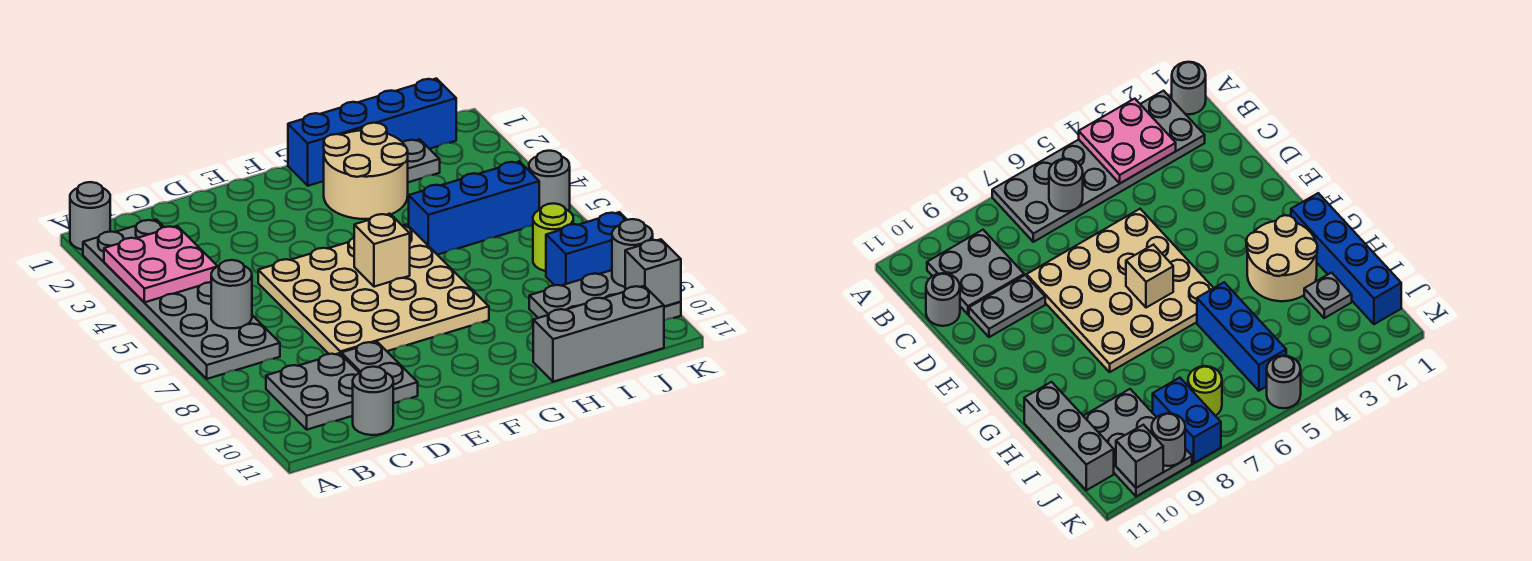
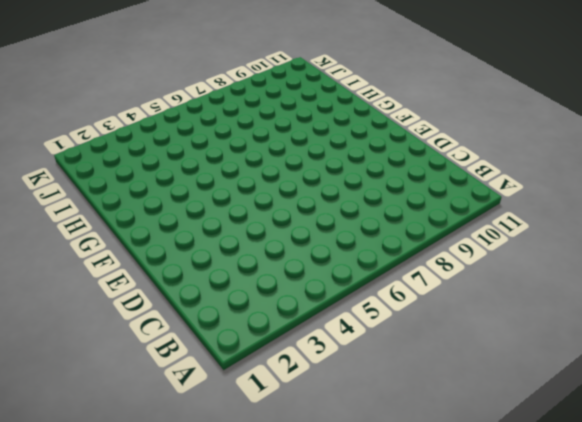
none -> grey round brick A1 level 1
none -> grey plate A2:B7 level 1
none -> grey plate B9:C10 level 1

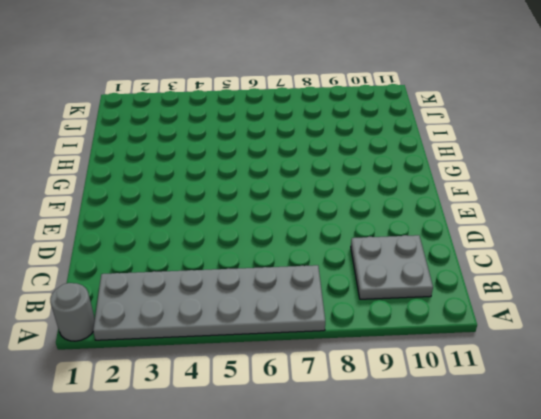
none -> grey round brick C11 level 1
none -> tan plate D5:G8 level 1
none -> grey plate D9:D10 level 1

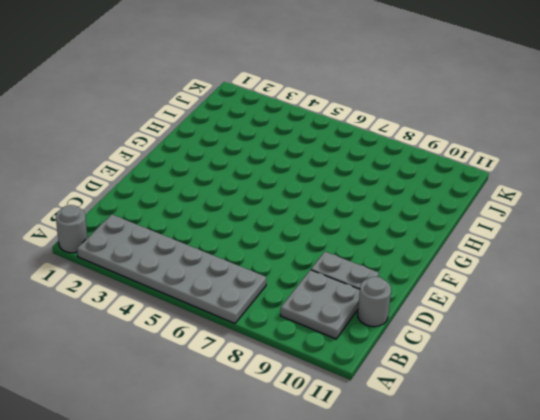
none -> tan plate D5:G8 level 1
none -> blue brick G1:J1 level 1
none -> tan round brick G2:H3 level 1

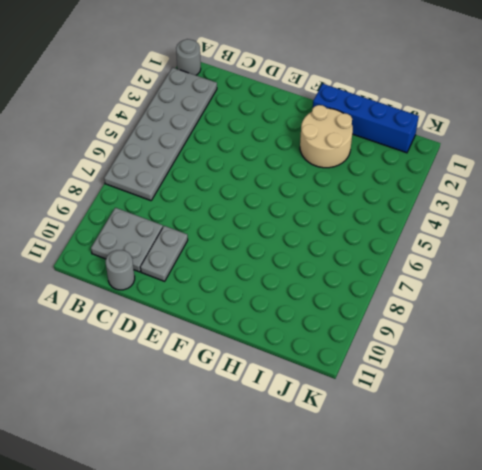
none -> tan plate D5:G8 level 1
none -> blue brick H5:J5 level 1
none -> grey brick H11:J11 level 1

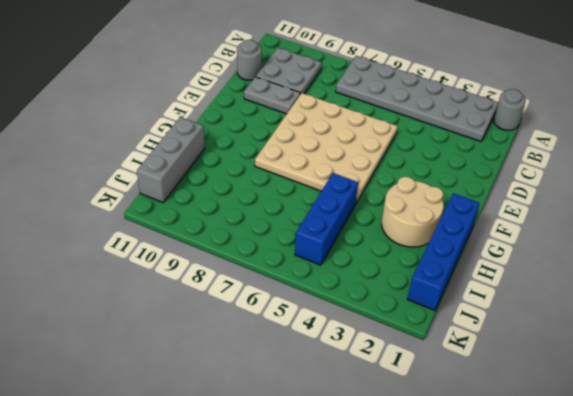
none -> grey plate I2 level 1
none -> grey plate I9:K10 level 1
none -> lime round brick J7 level 1

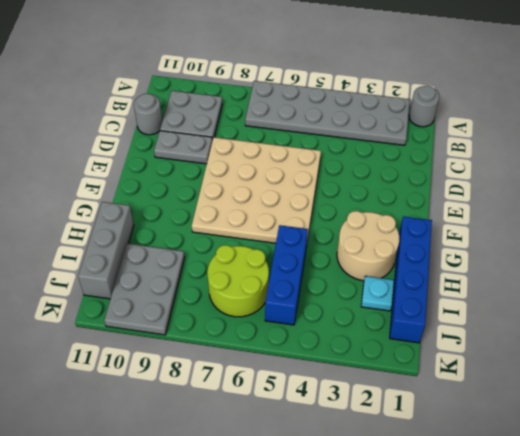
cyan plate I2 level 1 -> grey plate I2 level 1
lime round brick I6:J7 level 1 -> lime round brick J7 level 1
none -> blue brick J8:K8 level 1
none -> grey round brick K5 level 1
none -> pink plate A3:B4 level 2

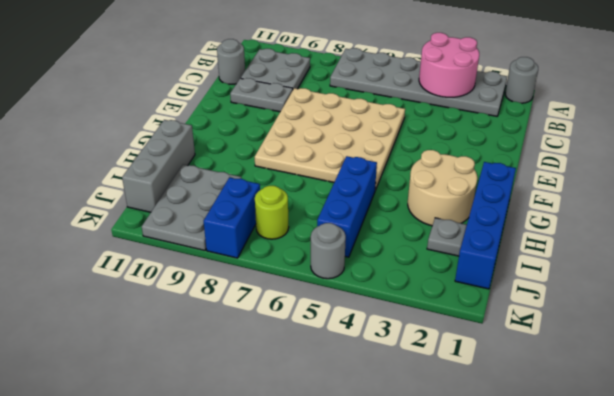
pink round brick A3:B4 level 2 -> pink plate A3:B4 level 2
none -> grey round brick B6 level 2
none -> tan brick F6 level 2
none -> grey round brick K9 level 2

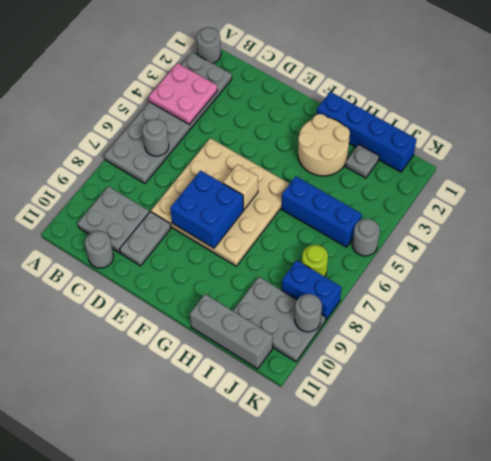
blue brick E7:F8 level 2 -> none
none -> grey brick K10 level 2

